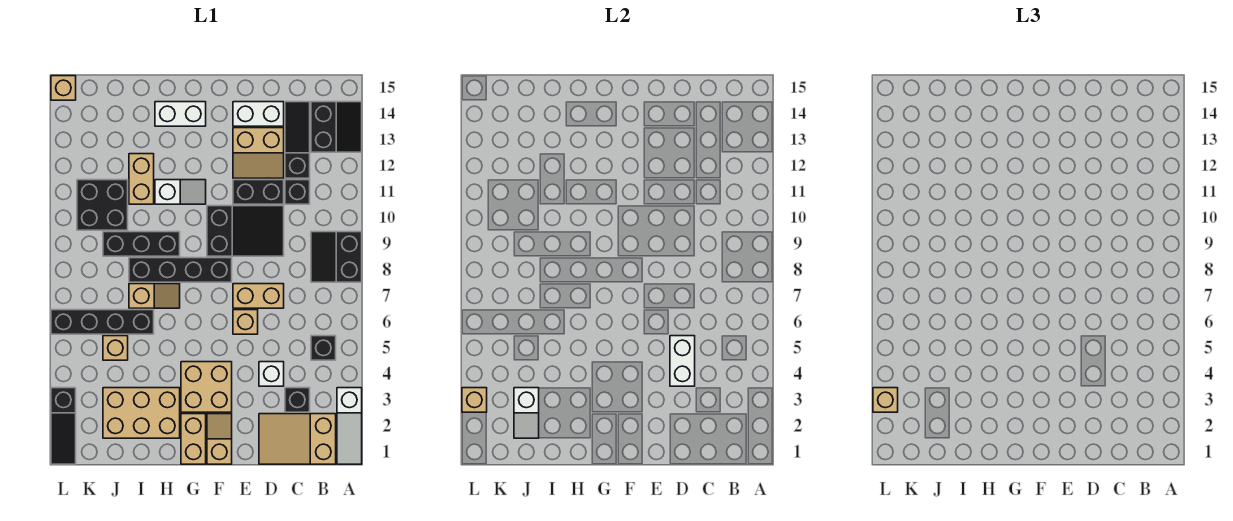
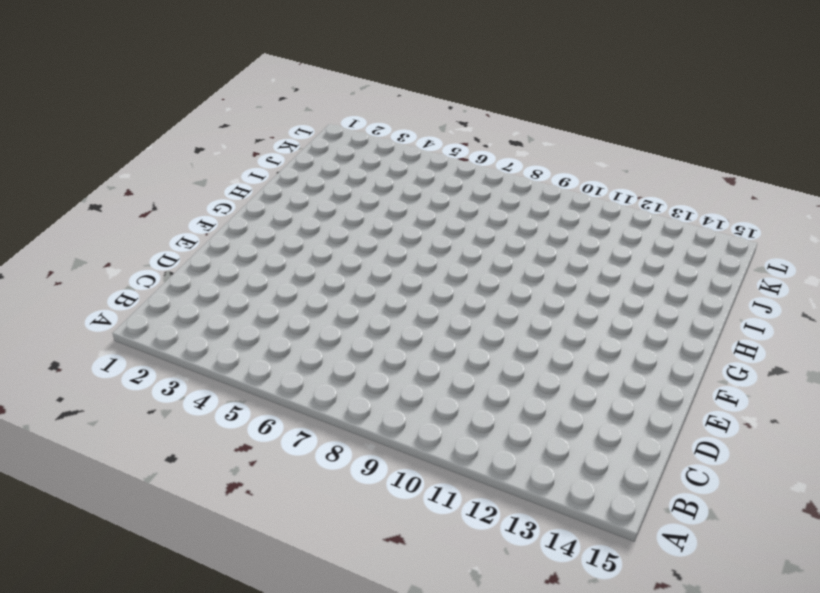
none -> white slope A1:A3 level 1 top 3
none -> black slope A8:B9 level 1 top A
none -> black slope A13:B14 level 1 top B
none -> tan slope B1:D2 level 1 top B

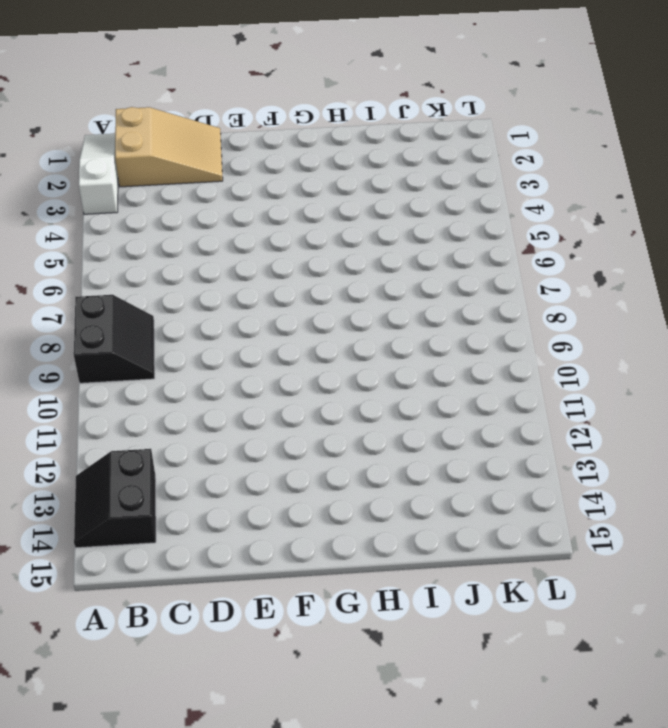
none -> black brick B5 level 1
none -> black brick C3 level 1
none -> black brick C11 level 1
none -> black slope C12:C14 level 1 top 12

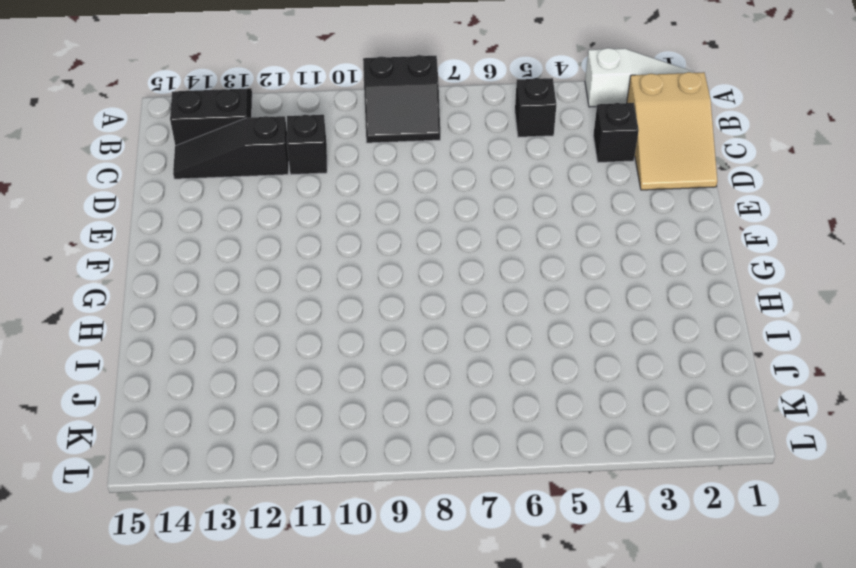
none -> white brick D4 level 1
none -> tan brick D7:E7 level 1
none -> black slope D9:F10 level 1 top F
none -> black brick D11:E11 level 1

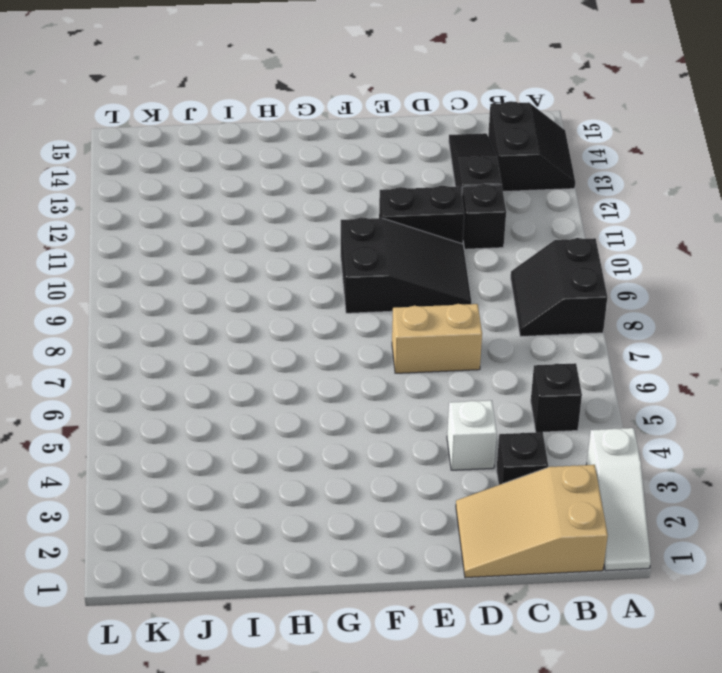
none -> tan slope D12:E13 level 1 top 13
none -> white brick D14:E14 level 1
none -> tan brick E6 level 1
none -> tan slope F1:F2 level 1 top 1

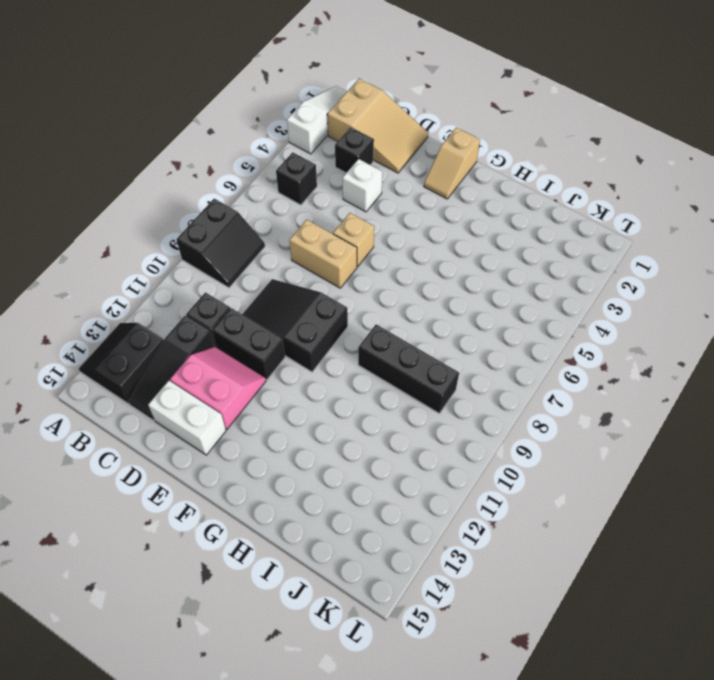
pink slope D12:E13 level 1 top 13 -> tan slope D12:E13 level 1 top 13
none -> tan brick F3:G4 level 1
none -> black brick F8:I8 level 1
none -> tan brick G1:G2 level 1
none -> white slope G11:H11 level 1 top H

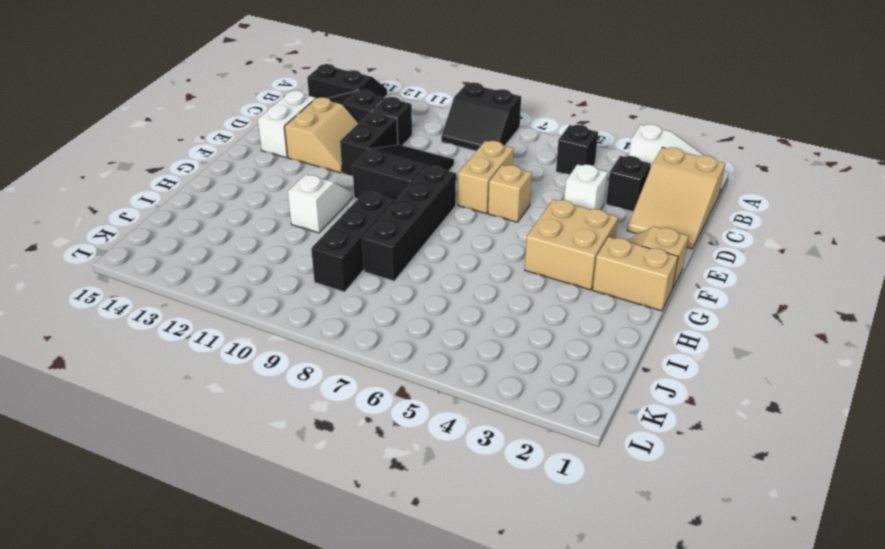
none -> white brick G14:H14 level 1
none -> tan brick H2:J3 level 1
none -> tan slope H7:I7 level 1 top I
none -> black brick I6:L6 level 1

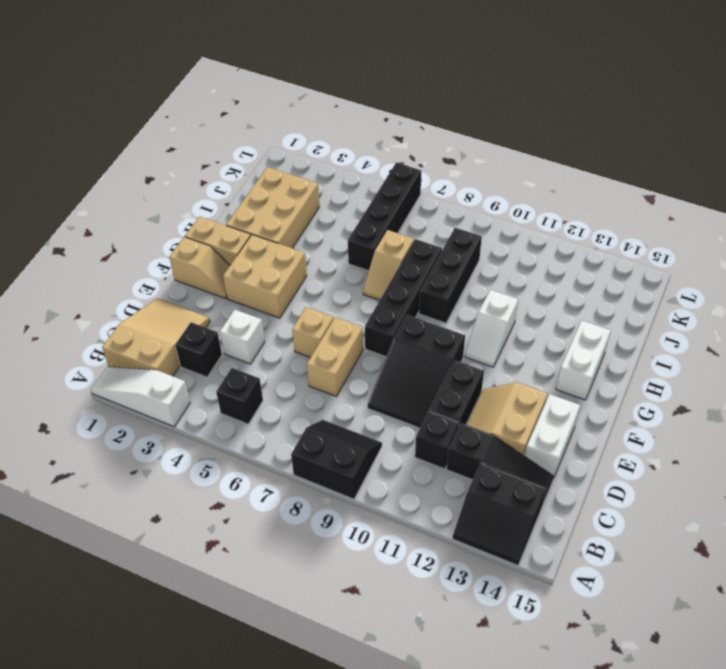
none -> tan brick I11:I12 level 1
none -> tan brick J5 level 1
none -> black brick J10:K11 level 1
none -> black slope L1:L3 level 1 top 3

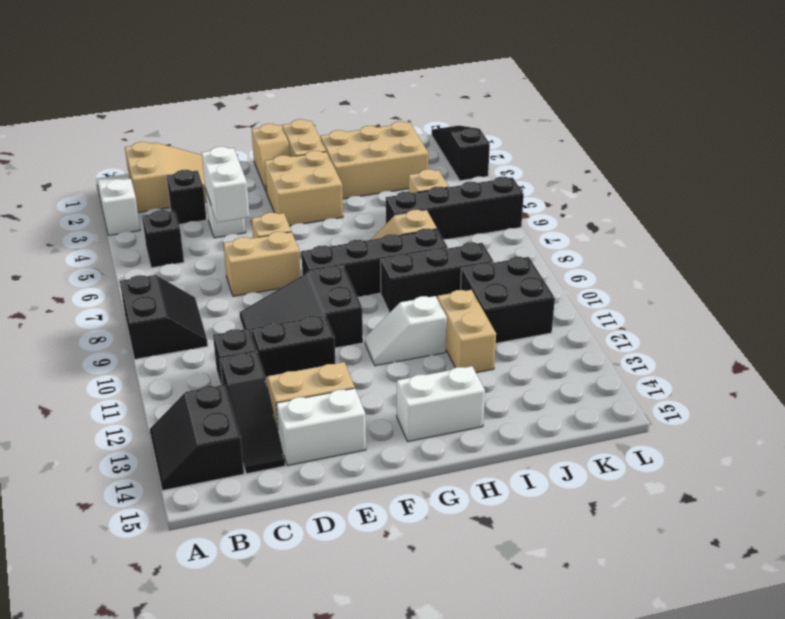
none -> tan brick L15 level 1
none -> white slope J2:J3 level 2 top 3
none -> tan brick L3 level 2
none -> tan brick L3 level 3

